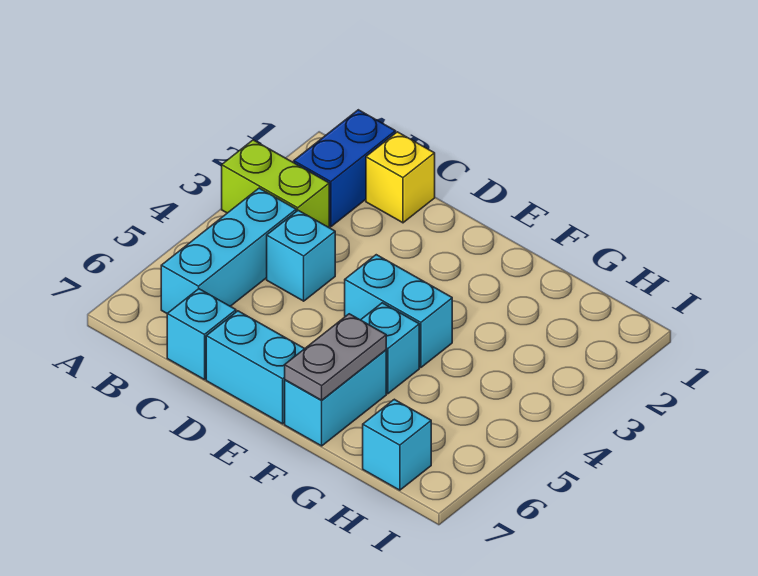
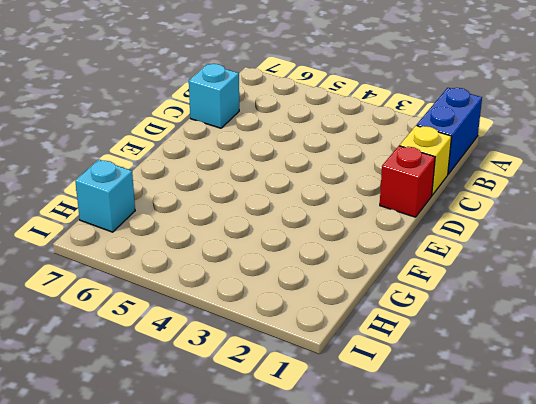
blue brick A1:B1 level 1 -> blue brick B1:B2 level 1
red brick D1 level 1 -> none
none -> lime brick A3:B3 level 1
none -> cyan brick B4:B6 level 1
none -> cyan brick C4 level 1

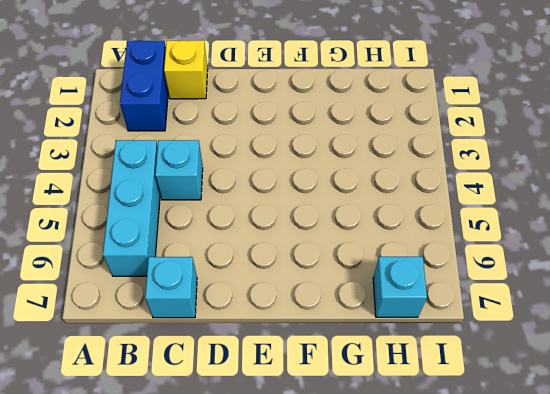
none -> lime brick A3:B3 level 1
none -> cyan brick D7:E7 level 1
none -> cyan brick E4:F4 level 1

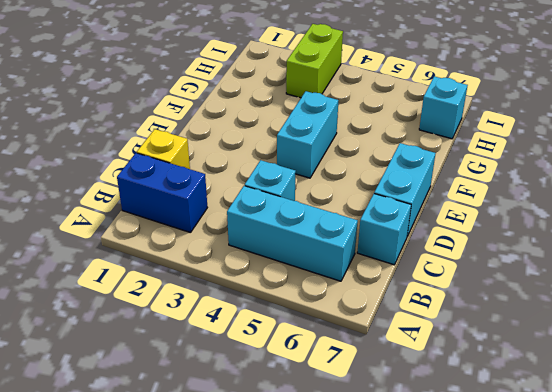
lime brick H3:I3 level 1 -> lime brick A3:B3 level 1
none -> cyan brick F5 level 1
none -> cyan brick F6:F7 level 1
none -> grey plate F6:F7 level 2

